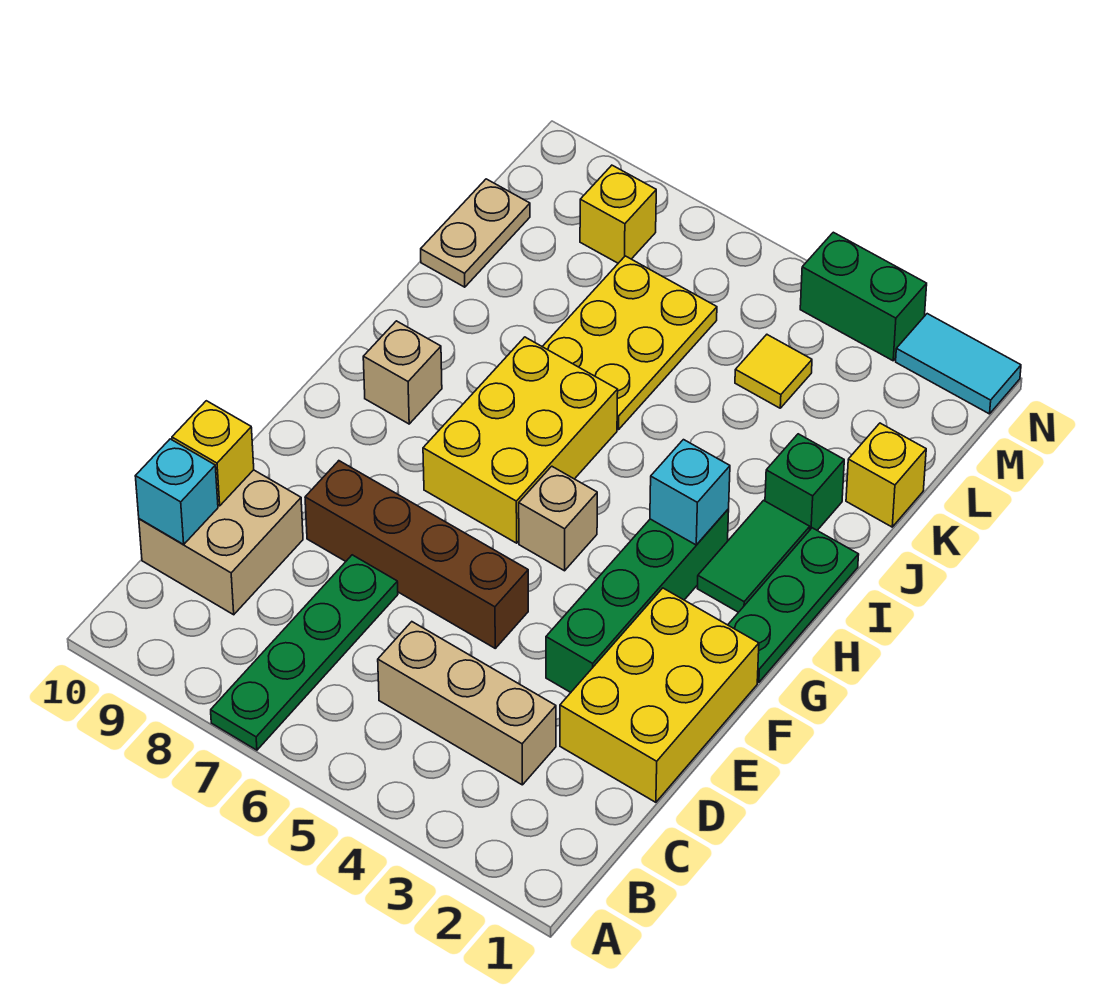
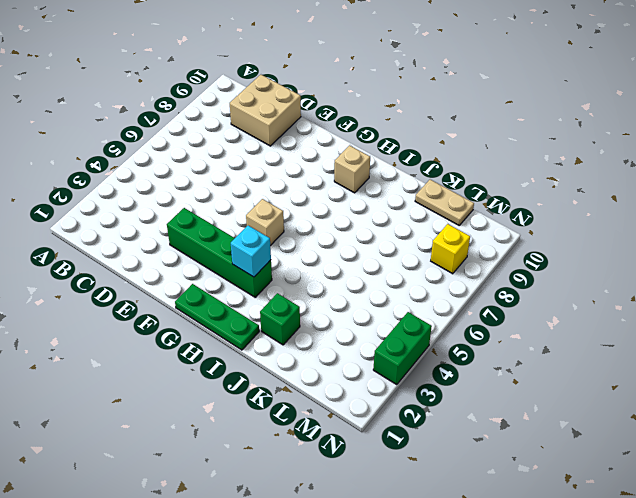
none -> green plate A7:D7 level 1
none -> tan brick C3:C5 level 1
none -> yellow brick D1:F2 level 1

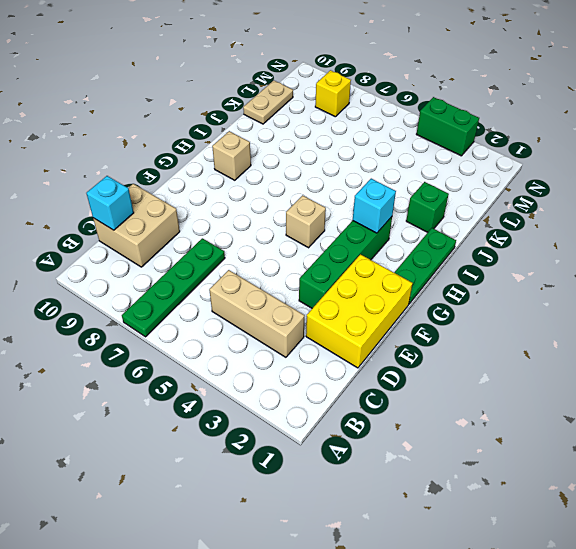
none -> brown brick E5:E8 level 1
none -> yellow brick G6:I7 level 1
none -> green tile H2:I2 level 1

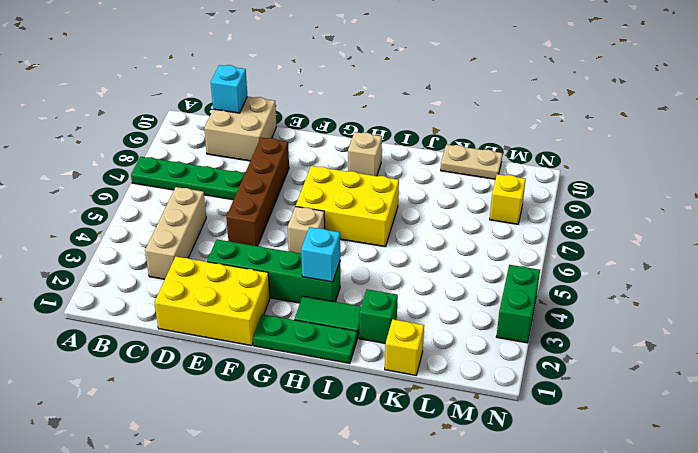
none -> yellow plate J6:L7 level 1
none -> yellow tile L4 level 1
none -> cyan tile N1:N2 level 1

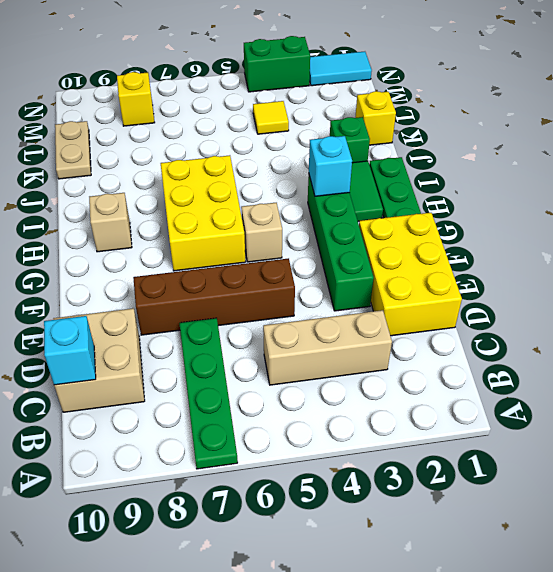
none -> yellow plate J6:L7 level 1
none -> yellow brick D10 level 2

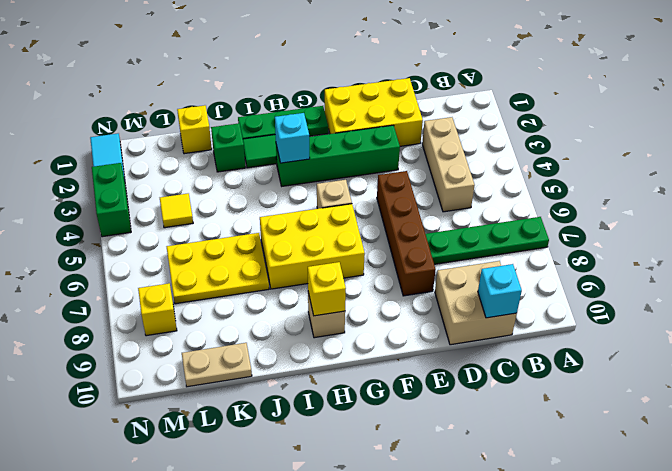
yellow brick H9 level 2 -> yellow brick D10 level 2

